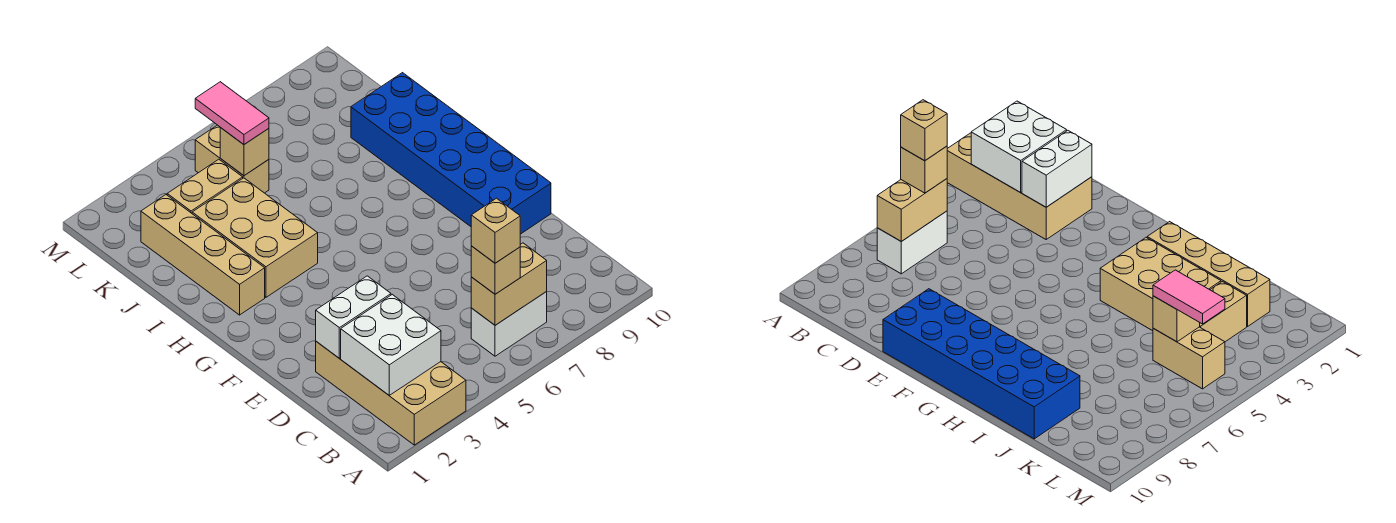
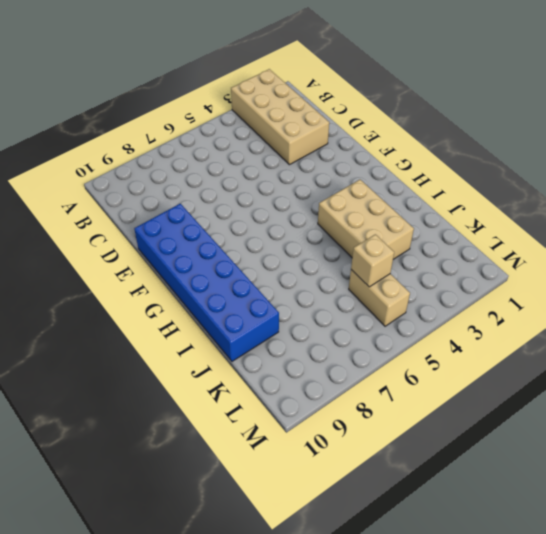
none -> white brick B6:B7 level 1
none -> tan brick H2:K2 level 1
none -> tan brick K3:K4 level 1

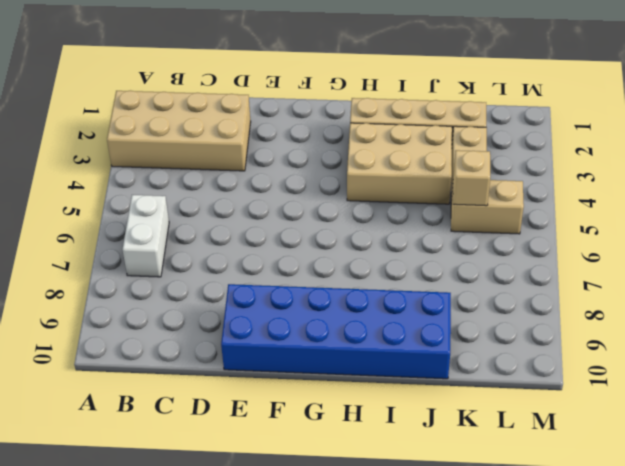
none -> white brick B2:C3 level 2
none -> tan brick B6:B7 level 2
none -> white brick D2:D3 level 2

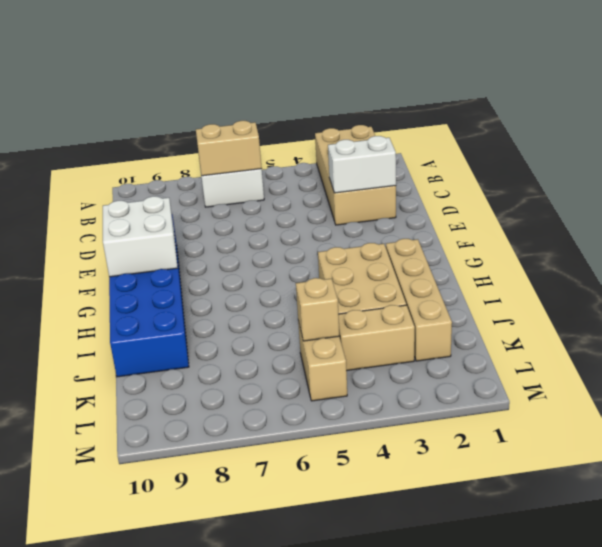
white brick F9:G10 level 2 -> white brick B2:C3 level 2
none -> tan brick B6 level 3
none -> pink tile K5:L5 level 3
none -> tan brick B6 level 4

